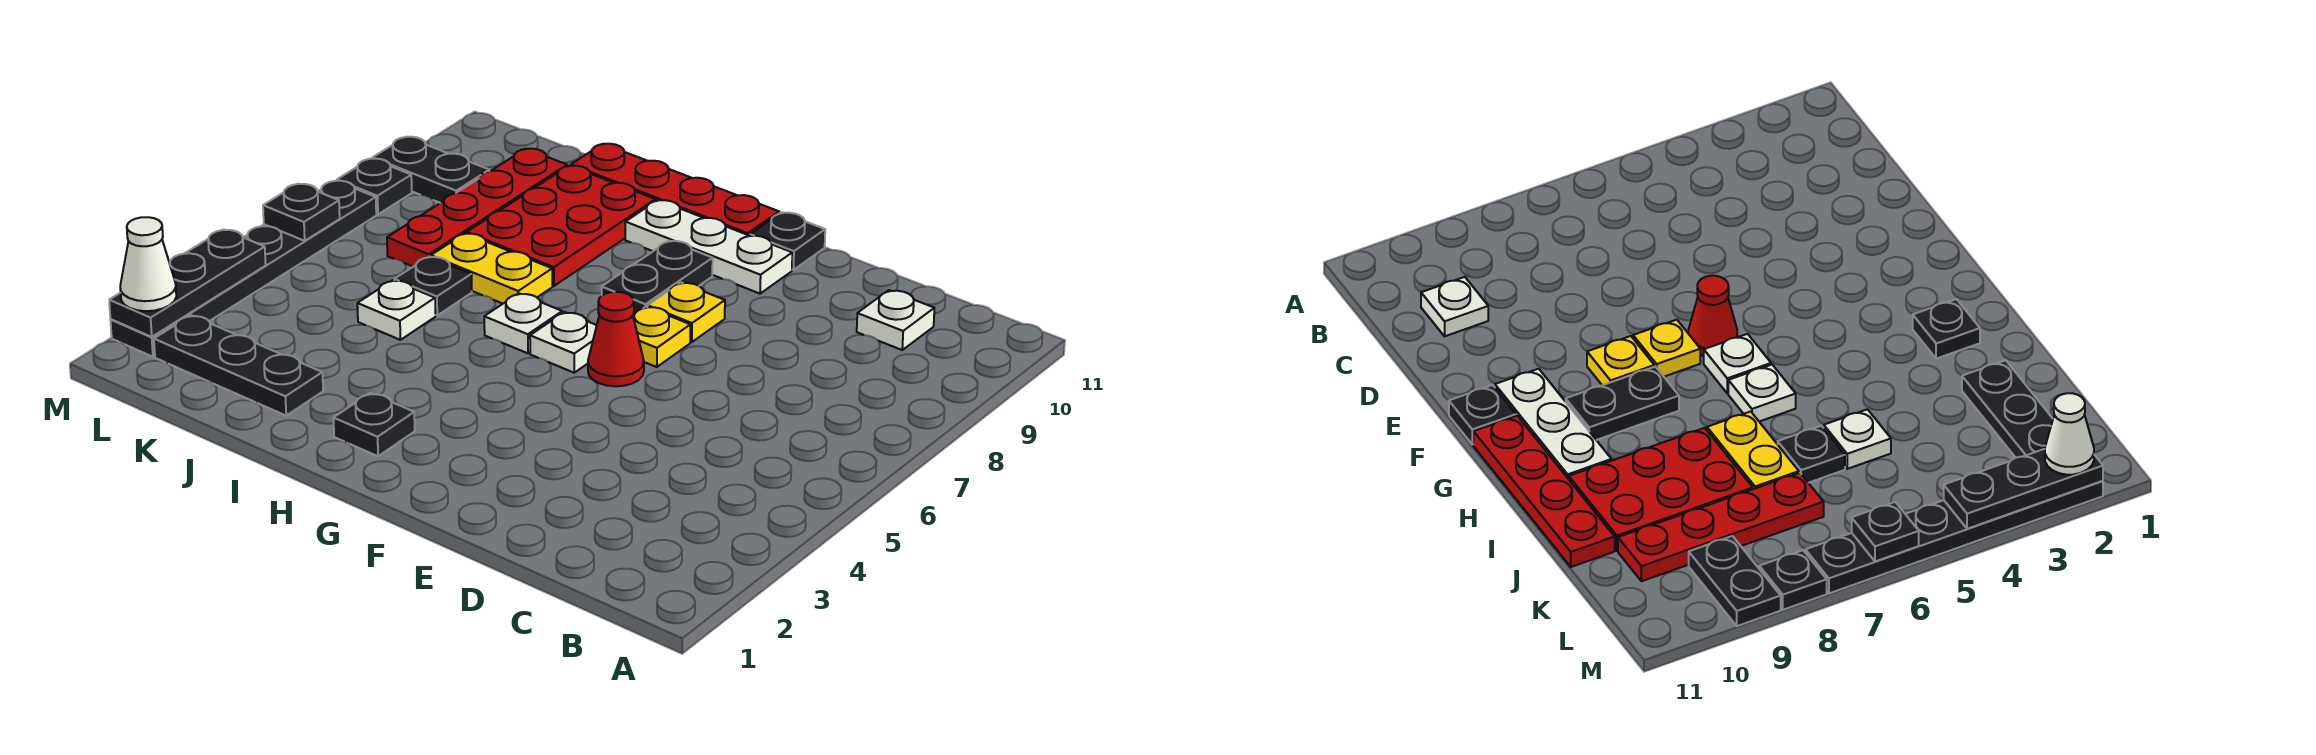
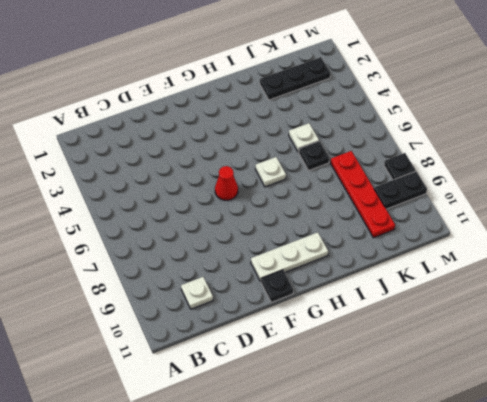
none -> yellow plate F7 level 1
none -> yellow plate F8 level 1
none -> white plate G6 level 1

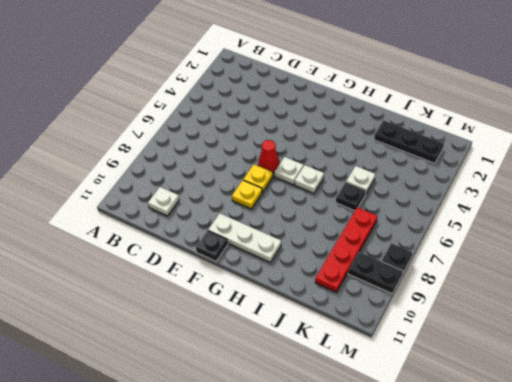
none -> black plate G8:G9 level 1
none -> red plate G11:J11 level 1
none -> black plate H2 level 1

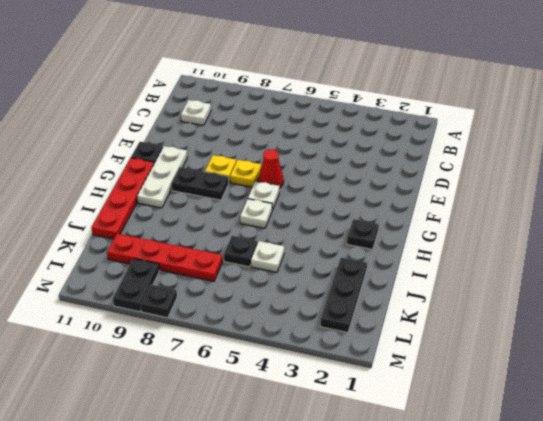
none -> yellow plate I7:J7 level 1
none -> red plate I8:J10 level 1
none -> black plate M2:M7 level 1

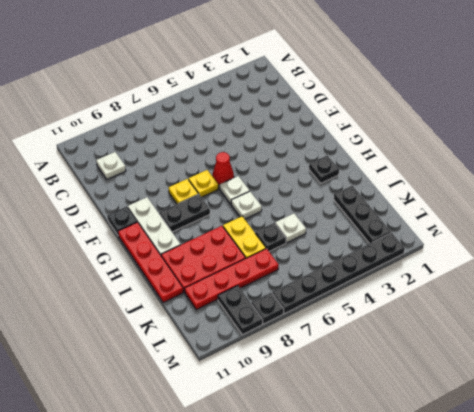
none -> black plate M2:M4 level 2
none -> black plate M6 level 2
none -> white cone M2 level 3

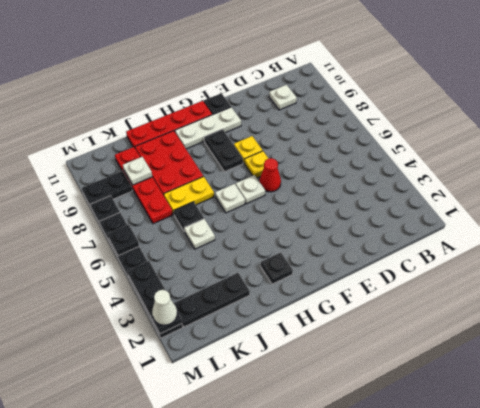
white plate K9 level 2 -> none

